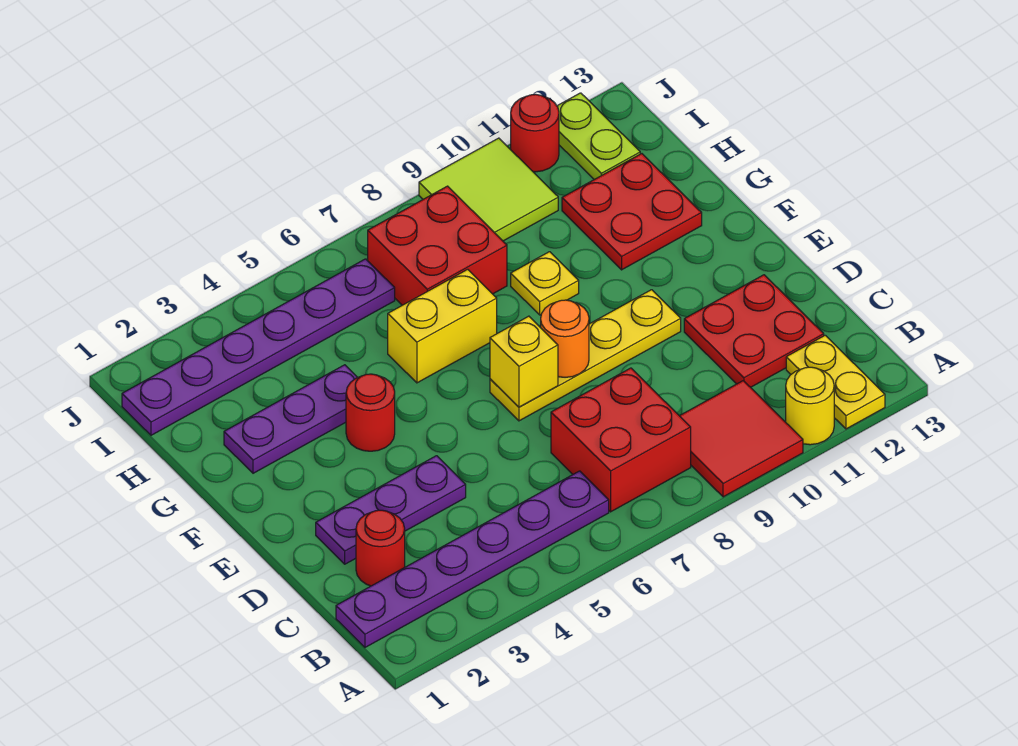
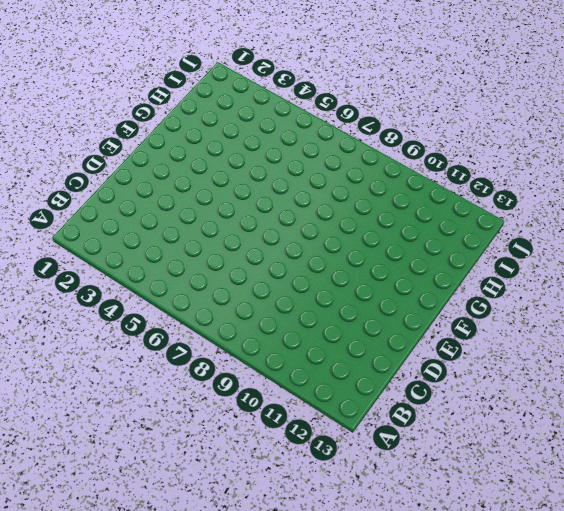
none -> red tile A9:B10 level 1
none -> yellow round brick A11 level 1
none -> yellow plate A12:B12 level 1

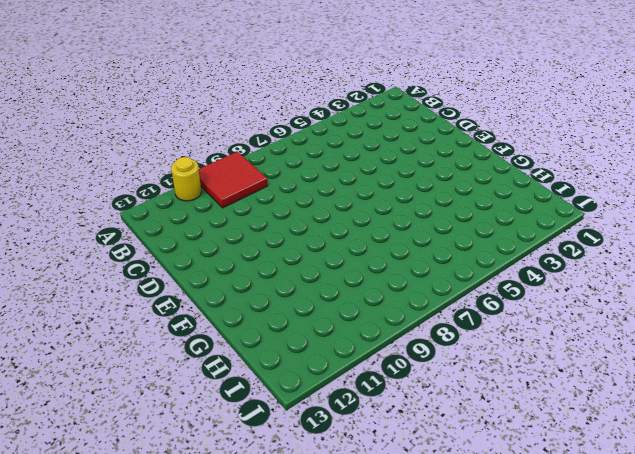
none -> yellow plate A12:B12 level 1
none -> purple plate B1:B6 level 1
none -> red brick B7:C8 level 1

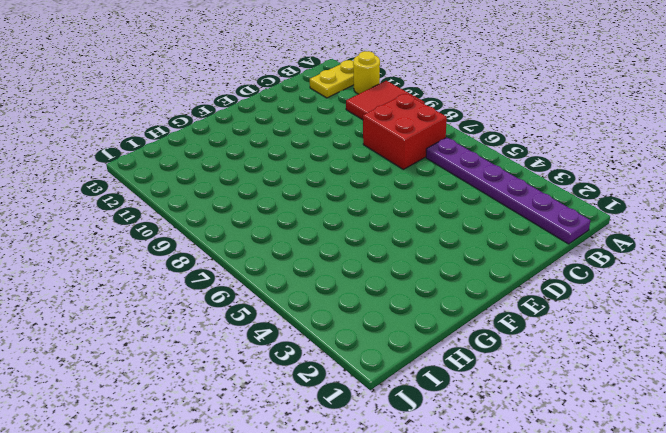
none -> red round brick C2 level 1
none -> red plate C11:D12 level 1
none -> purple plate D2:D4 level 1

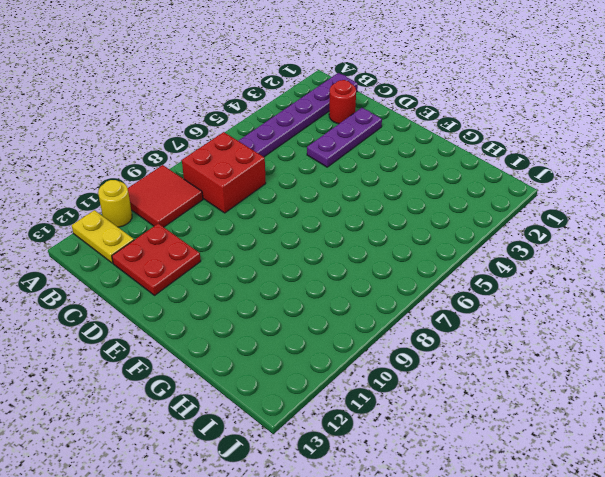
none -> yellow plate E7:E10 level 1
none -> red round brick F4 level 1
none -> purple plate G2:G4 level 1

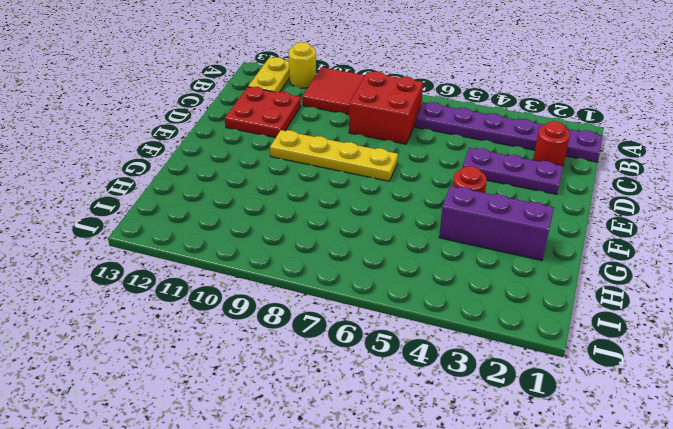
purple brick G2:G4 level 1 -> purple plate G2:G4 level 1
none -> yellow brick G6:G7 level 1
none -> yellow plate G9 level 1
none -> red plate G11:H12 level 1

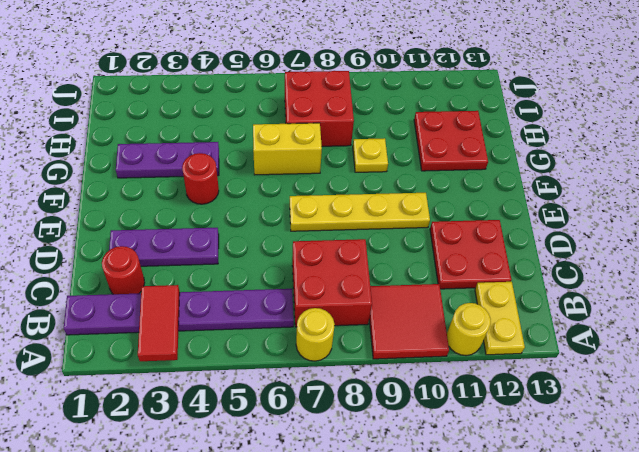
red tile A3:B3 level 2 -> none
yellow round brick A7 level 1 -> none
none -> purple plate I1:I6 level 1
none -> lime tile I9:J10 level 1
none -> lime plate I12:J12 level 1

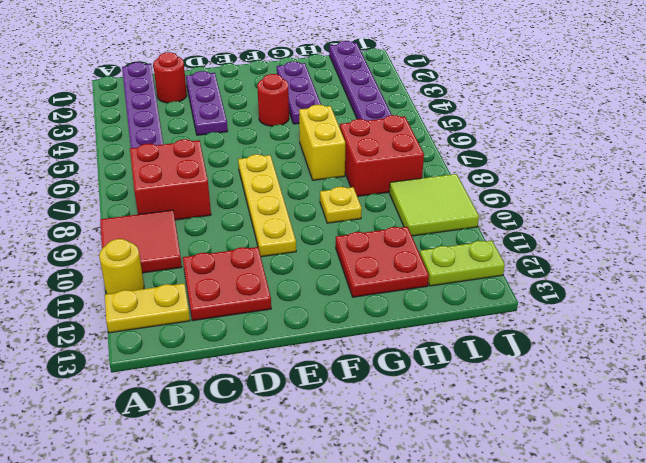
none -> red round brick J11 level 1
none -> yellow brick E7 level 2
none -> orange round brick E8 level 2

